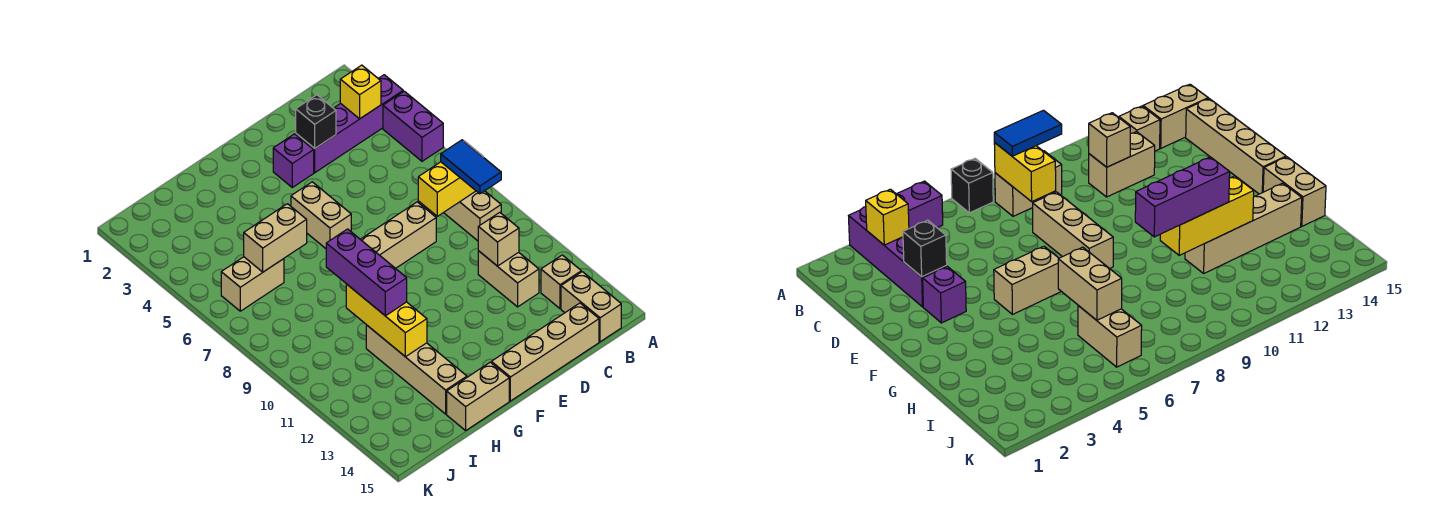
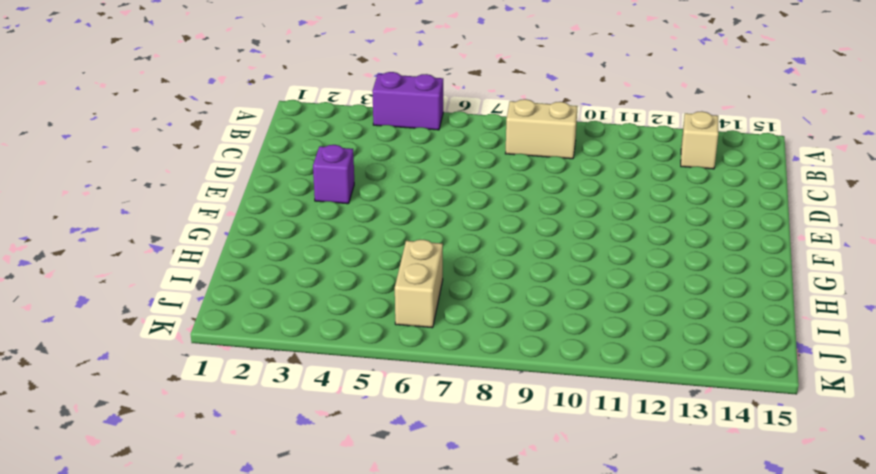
none -> purple brick A3:D3 level 1
none -> black brick A7 level 1
none -> tan brick B14:B15 level 1

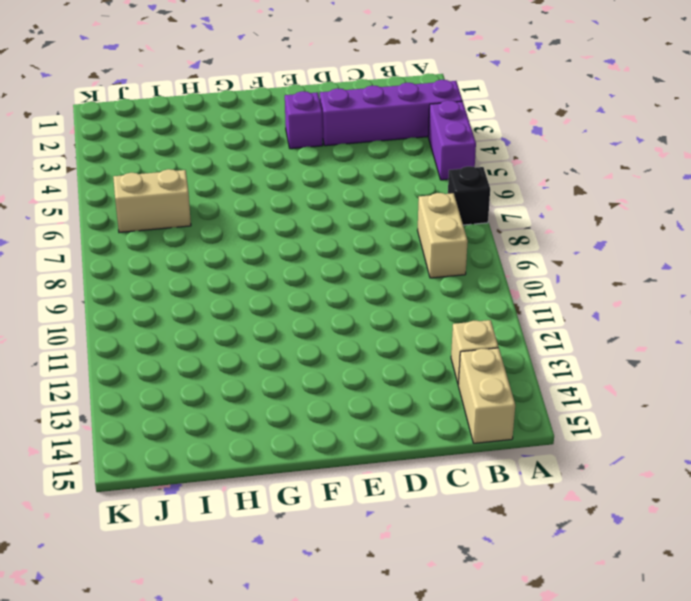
none -> tan brick C11:C12 level 1
none -> tan brick C15:F15 level 1
none -> tan brick D8:F8 level 1

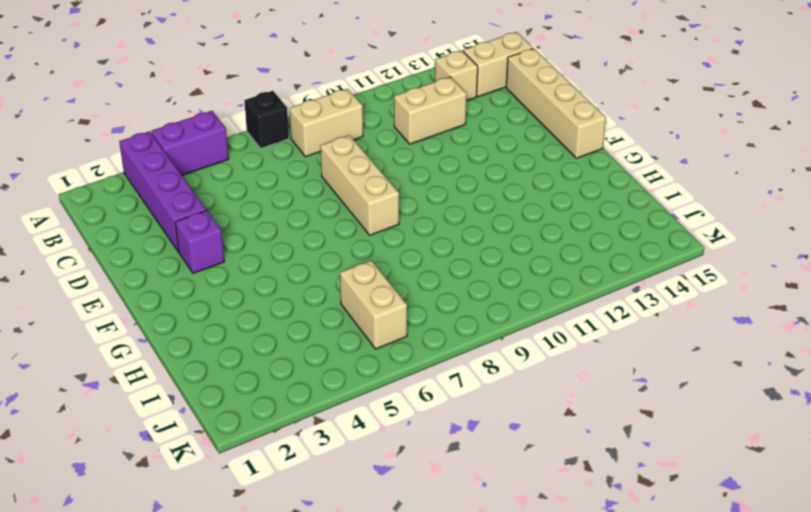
none -> tan brick F5:F6 level 1
none -> tan brick G15:H15 level 1
none -> tan brick H11:H14 level 1

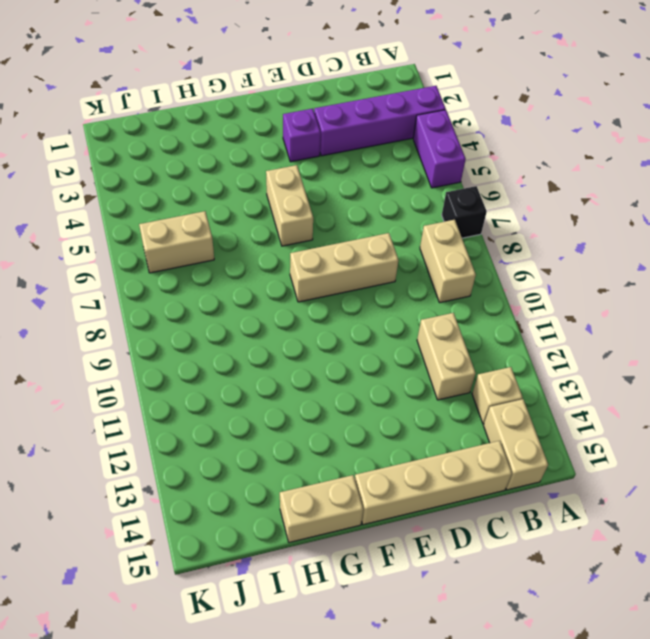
none -> tan brick H11:H14 level 1
none -> yellow brick B3 level 2
none -> yellow brick B8:C8 level 2

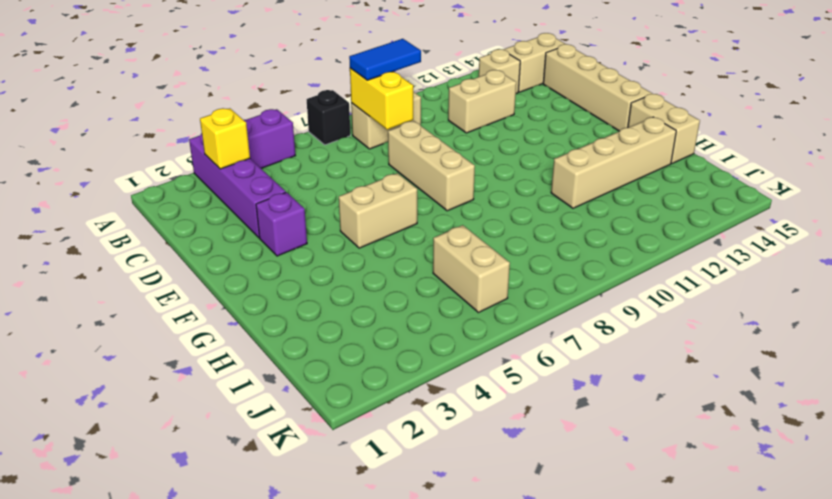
none -> tan brick C11 level 2
none -> black brick D3 level 2
none -> tan brick H6:I6 level 2

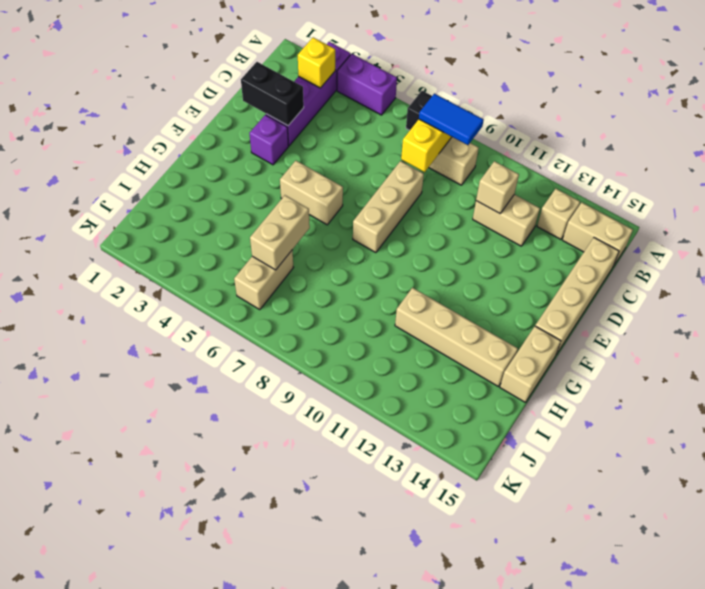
black brick D2:D3 level 2 -> black brick D3 level 2
none -> yellow brick H10:H12 level 2
none -> purple brick H9:H11 level 3

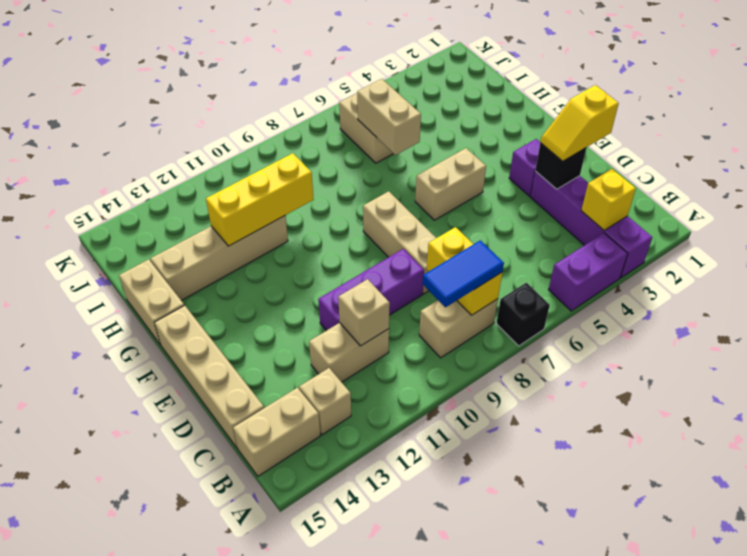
yellow slope D2:D3 level 3 top 2 -> none
purple brick D9:D11 level 1 -> purple brick H9:H11 level 3

